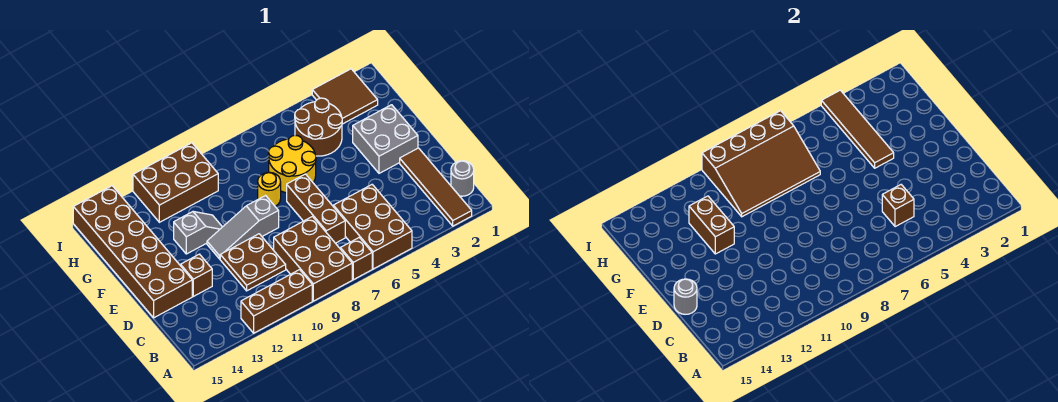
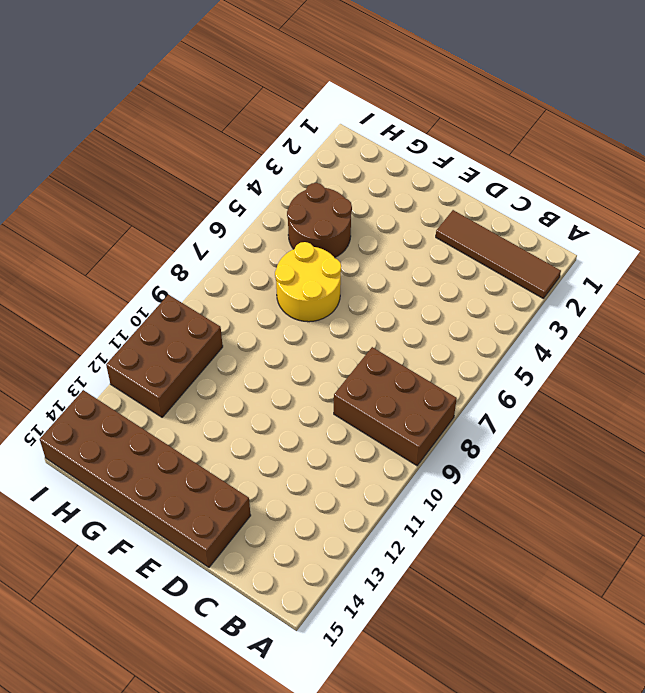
none -> brown brick A5:C6 level 1
none -> brown brick A7 level 1
none -> brown brick A10:A12 level 1

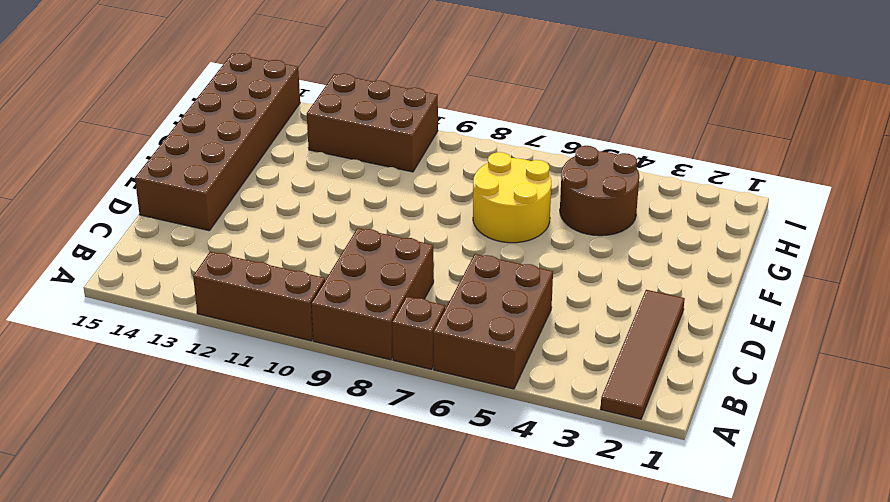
none -> grey round brick B1 level 1
none -> brown brick C7:E7 level 1
none -> brown plate C10:D11 level 1

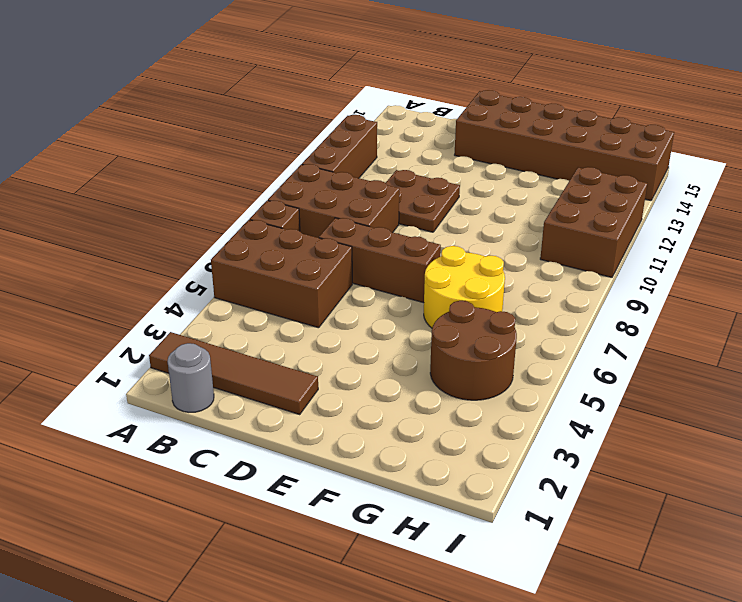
none -> brown brick D13 level 1
none -> grey brick E2:F3 level 1
none -> grey slope E9:E11 level 1 top 9

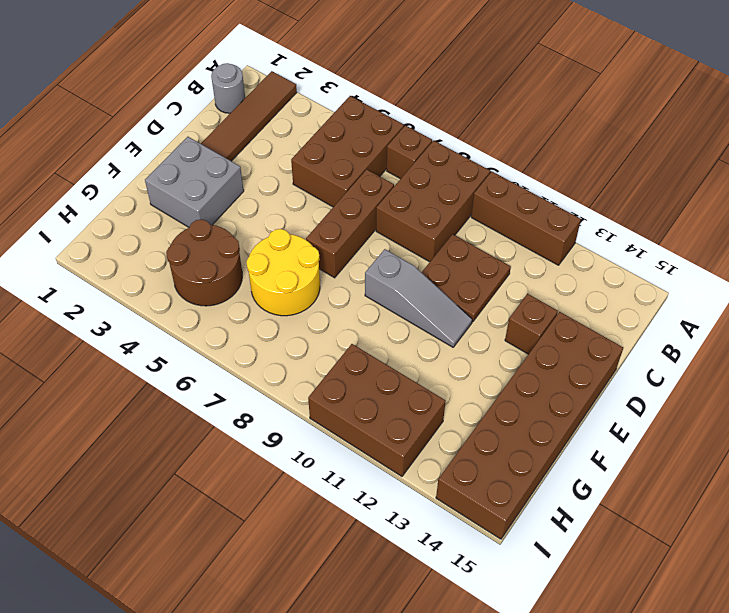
none -> yellow round brick F8 level 1
none -> grey slope F11:F12 level 1 top 12
none -> brown tile H2:I3 level 1

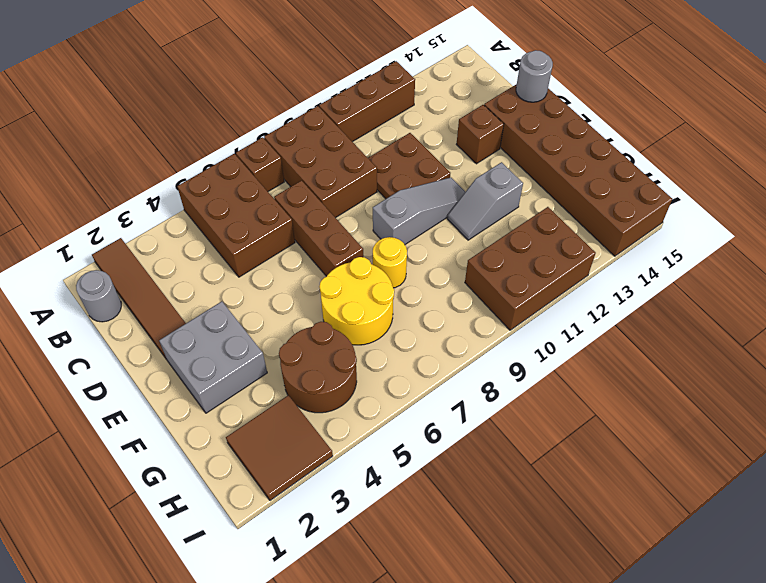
none -> brown brick C5 level 2
none -> brown tile F4:I4 level 2
none -> brown brick F12:G12 level 2

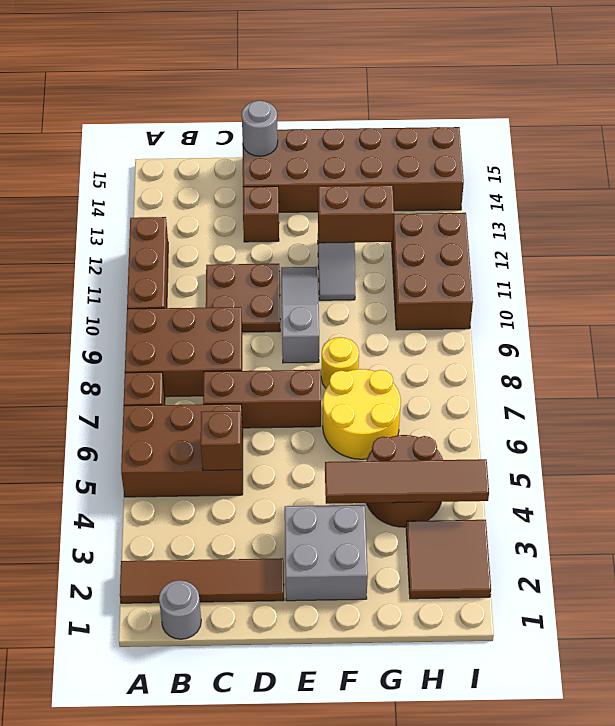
none -> brown slope G7:I10 level 2 top I

